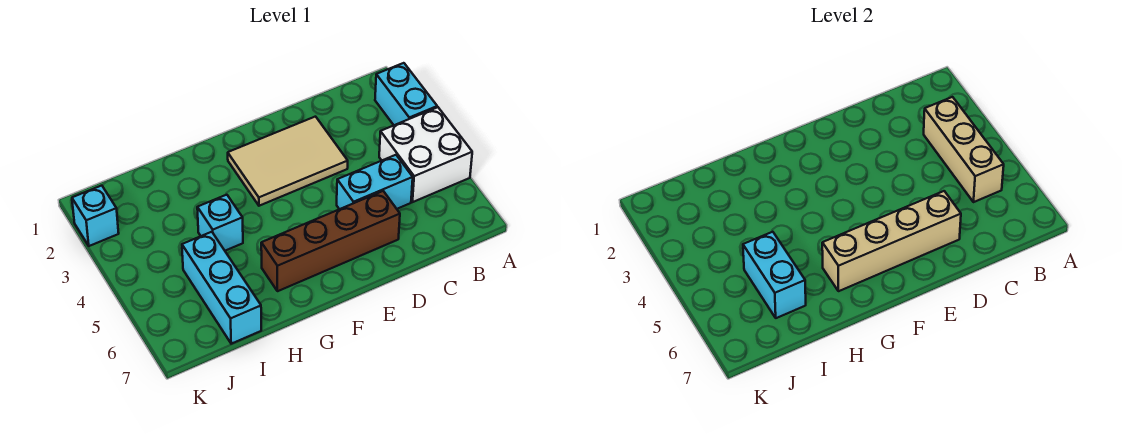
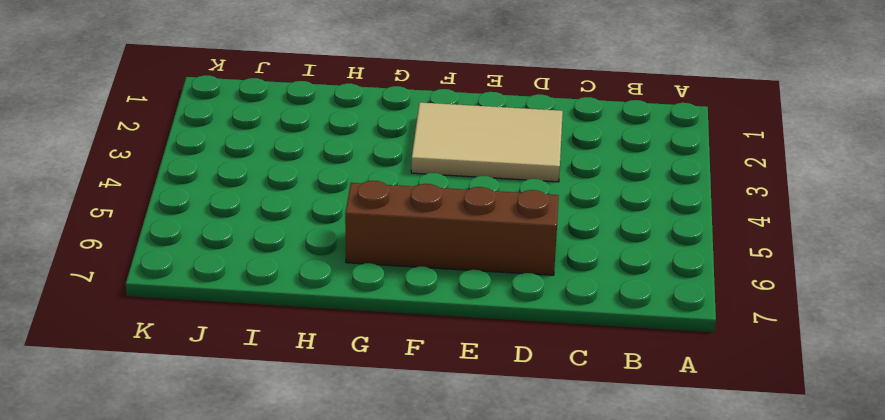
none -> cyan brick A2:A3 level 1
none -> white brick A4:B5 level 1

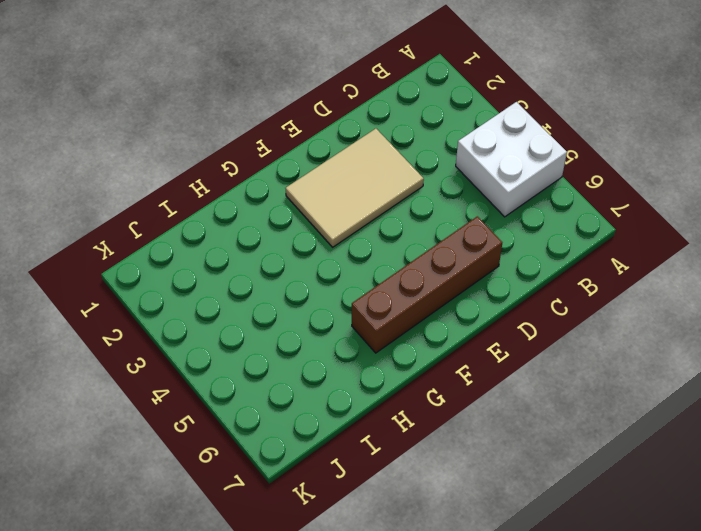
none -> cyan brick A2:A3 level 1
none -> cyan brick C5:D5 level 1

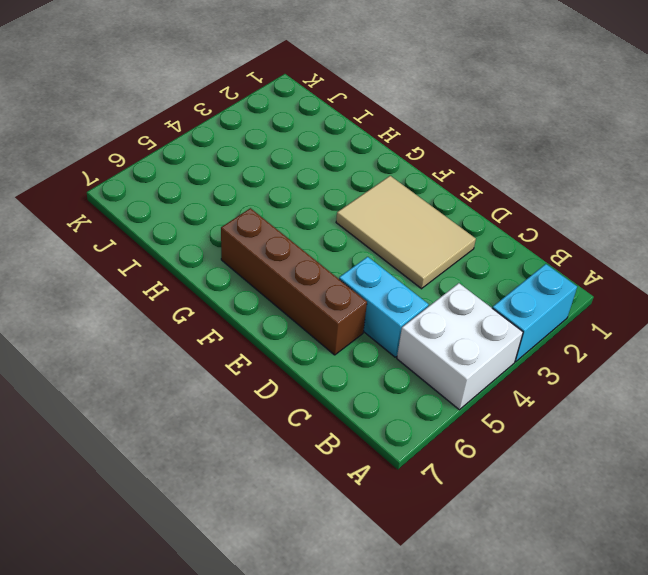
none -> cyan brick H4 level 1
none -> cyan brick I5:I7 level 1

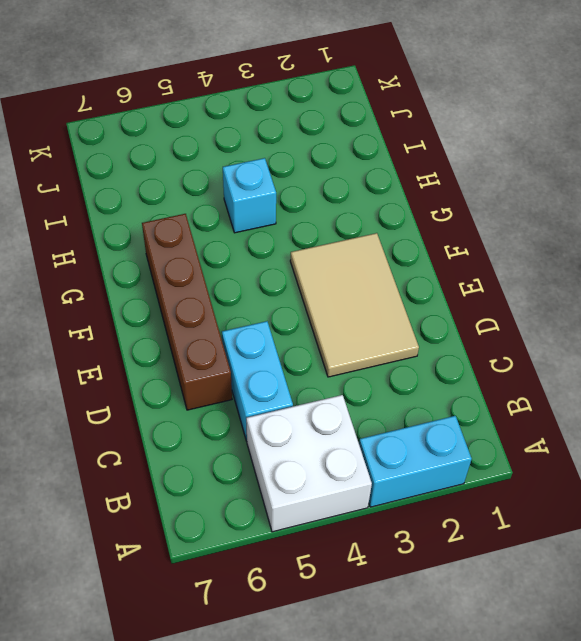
none -> cyan brick I5:I7 level 1
none -> cyan brick K2 level 1

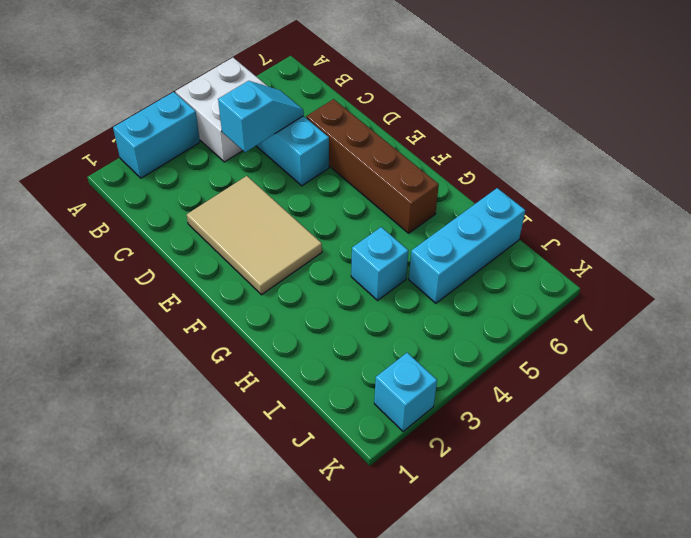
cyan slope C4:C5 level 2 top 4 -> none
none -> tan brick B3:B5 level 2
none -> tan brick D6:G6 level 2

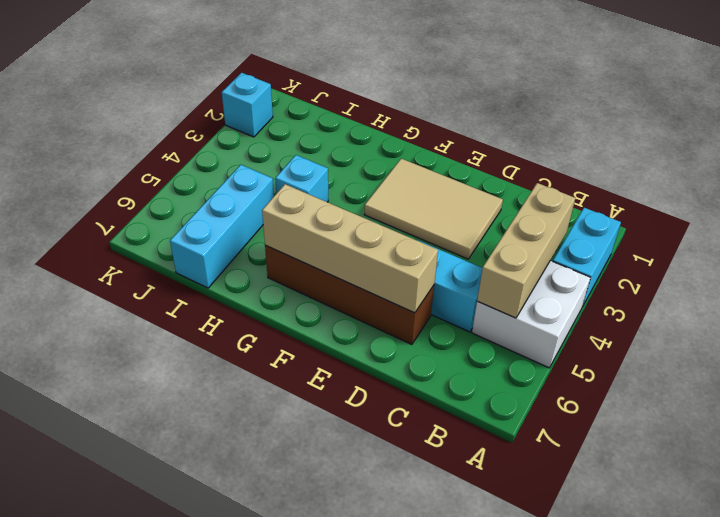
none -> cyan brick I5:I6 level 2

